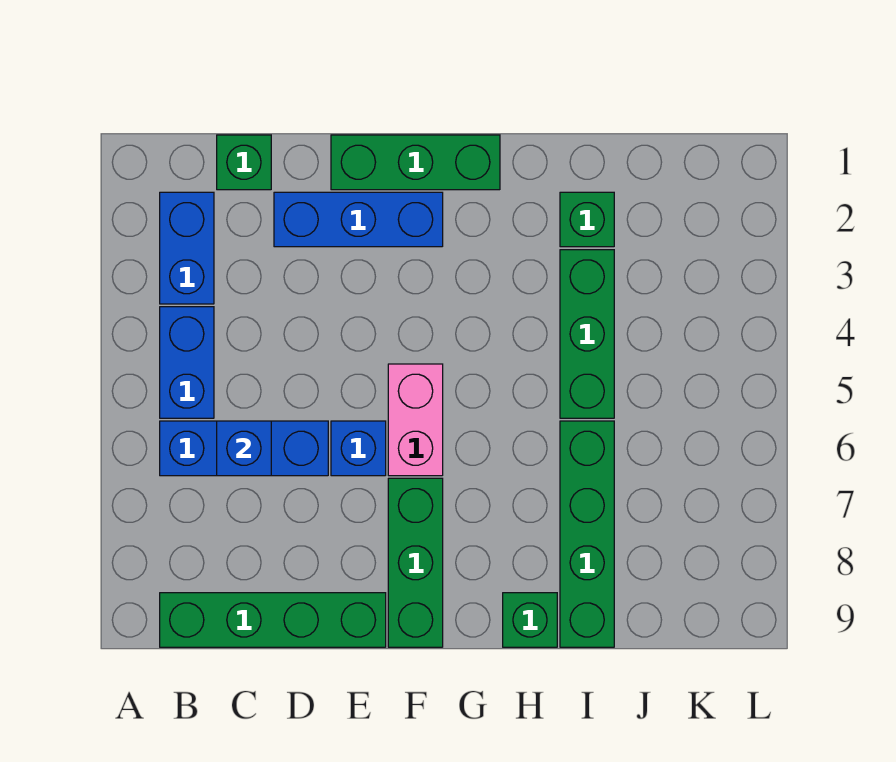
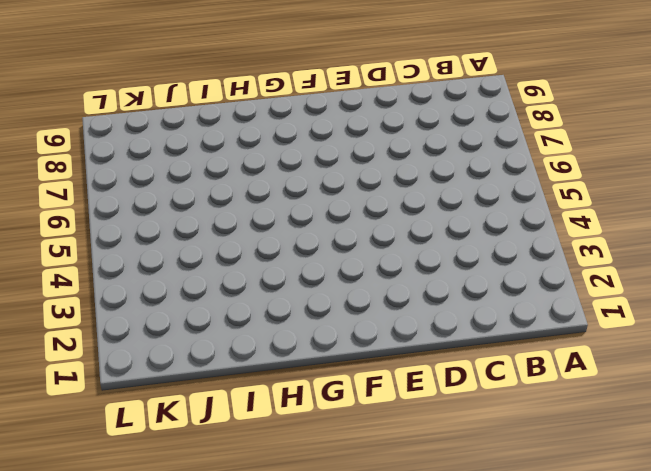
none -> blue brick B2:B3 level 1
none -> blue brick B4:B5 level 1
none -> blue brick B6:D6 level 1

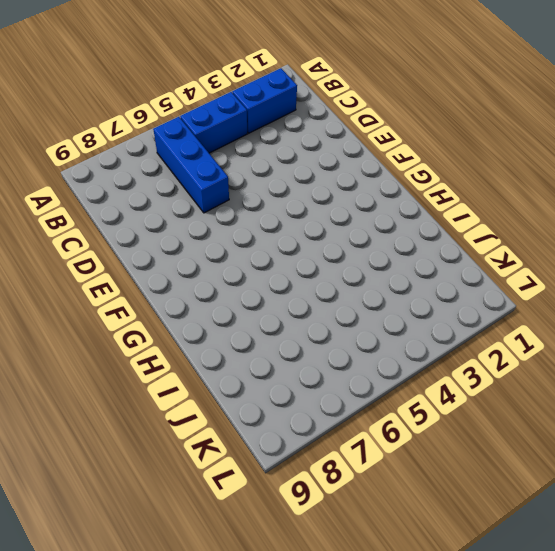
none -> green brick B9:E9 level 1
none -> green brick C1 level 1
none -> blue brick D2:F2 level 1

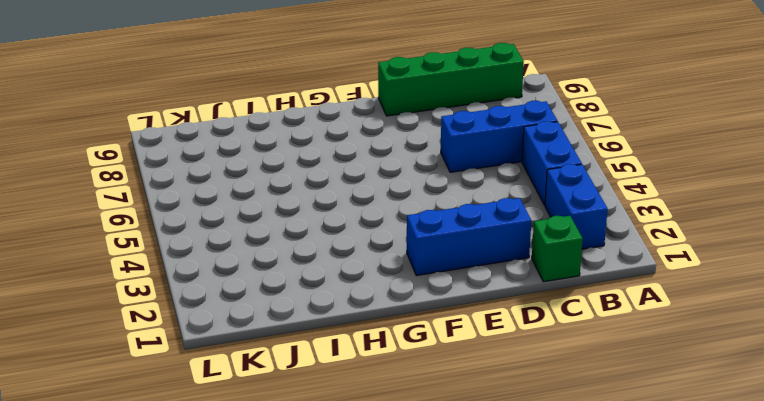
none -> green brick E1:G1 level 1
none -> blue brick E6 level 1
none -> pink brick F5:F6 level 1

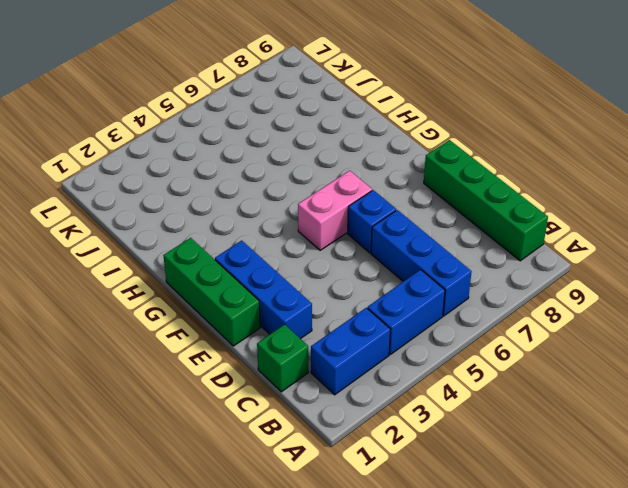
none -> green brick F7:F9 level 1
none -> green brick H9 level 1
none -> green brick I2 level 1

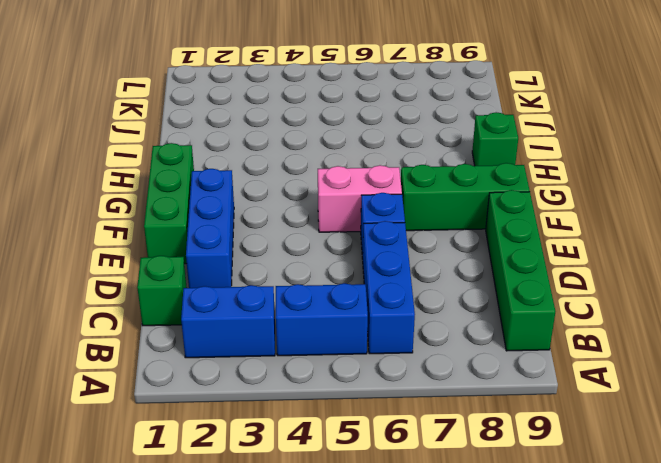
none -> green brick I2 level 1
none -> green brick I3:I5 level 1
none -> green brick I6:I9 level 1

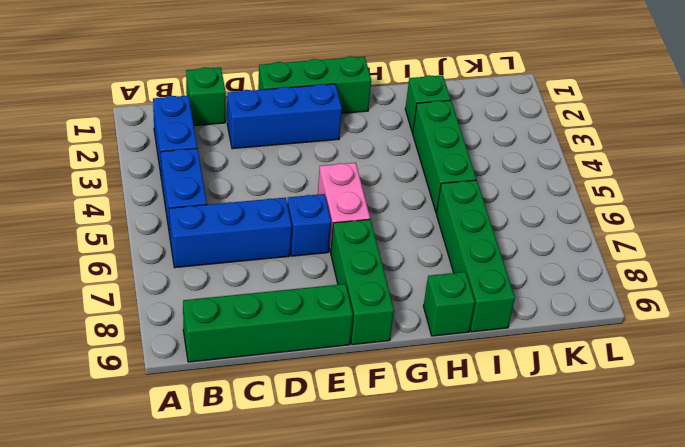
none -> blue brick C6 level 2

